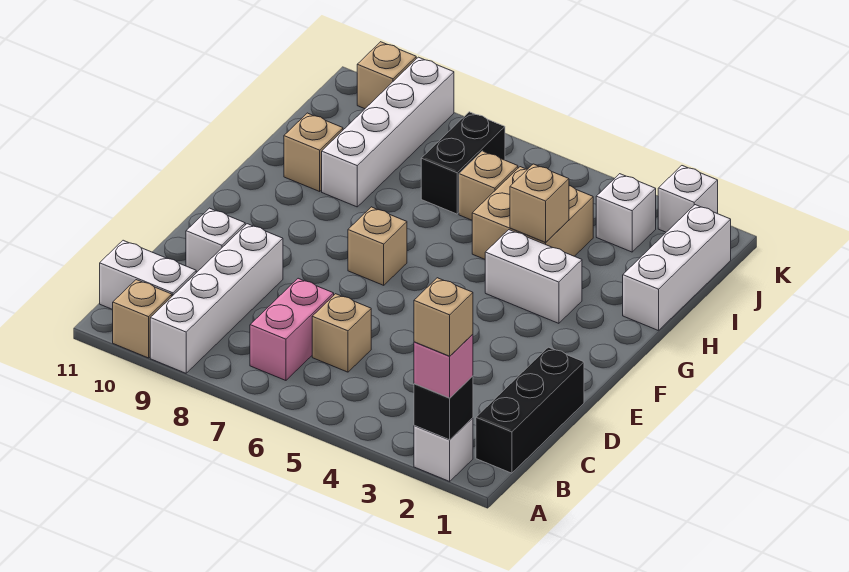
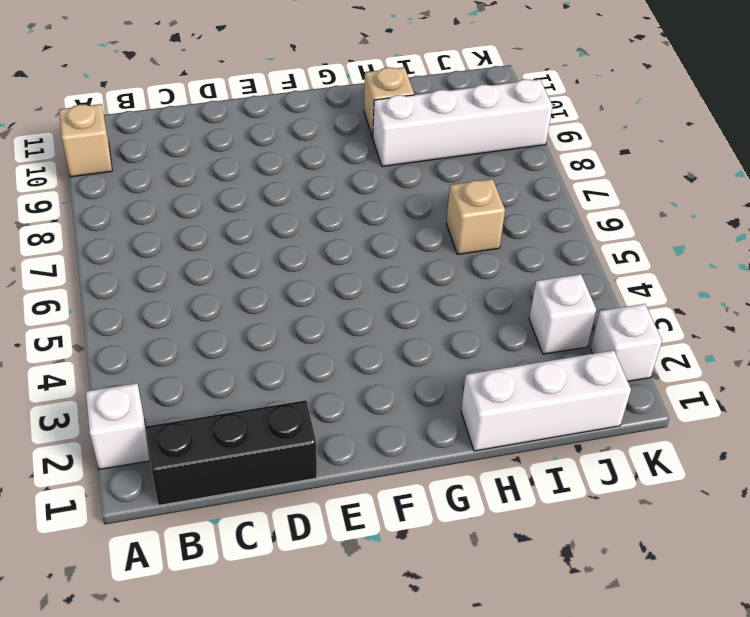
none -> white brick A9:D9 level 1
none -> pink brick B7:C7 level 1
none -> white brick B10:B11 level 1

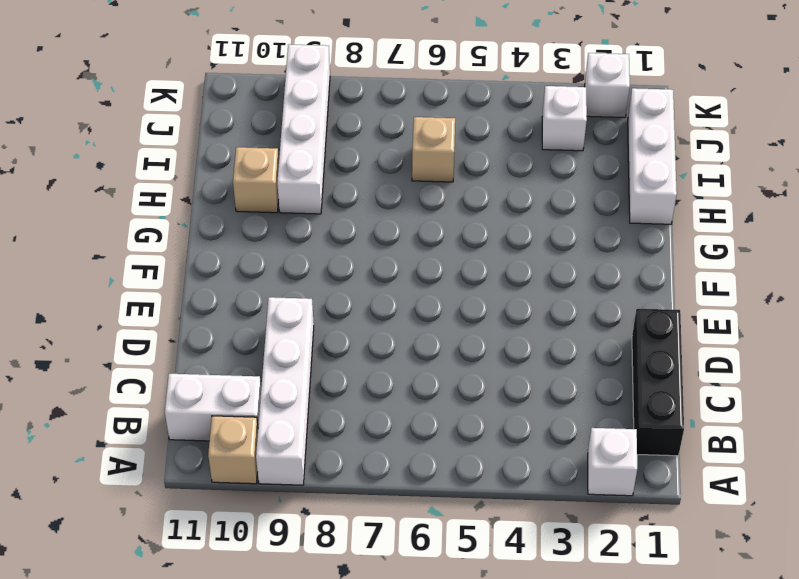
none -> pink brick B7:C7 level 1
none -> tan brick C6 level 1
none -> white brick D10 level 1

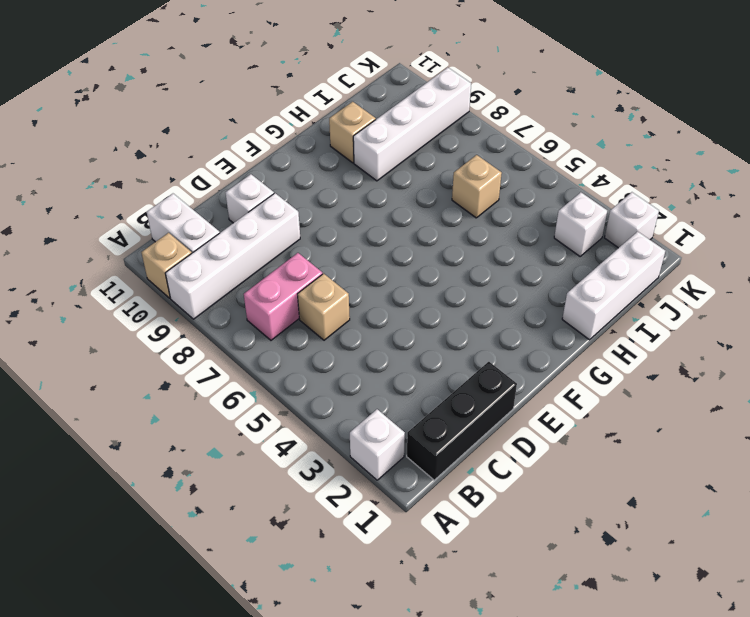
none -> tan brick F7 level 1
none -> white brick G3:G4 level 1
none -> tan brick H4:I5 level 1

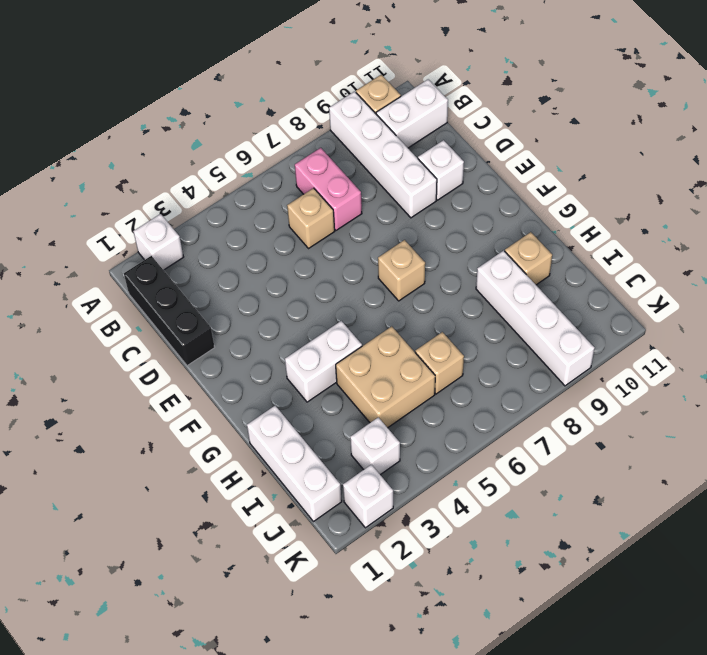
none -> black brick I7:J7 level 1
none -> tan brick K10 level 1
none -> black brick A2 level 2

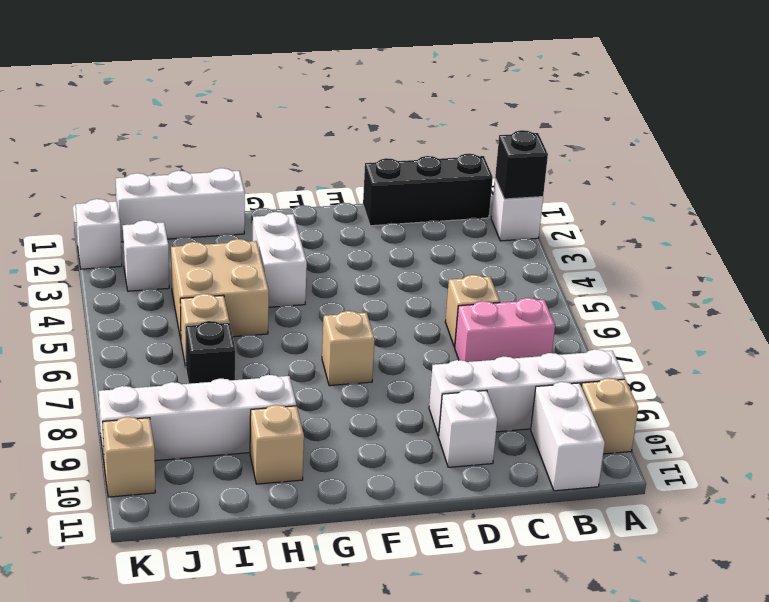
black brick I7 level 1 -> black brick I7:J7 level 1
none -> tan brick H4 level 2
none -> pink brick A2 level 3
none -> tan brick A2 level 4

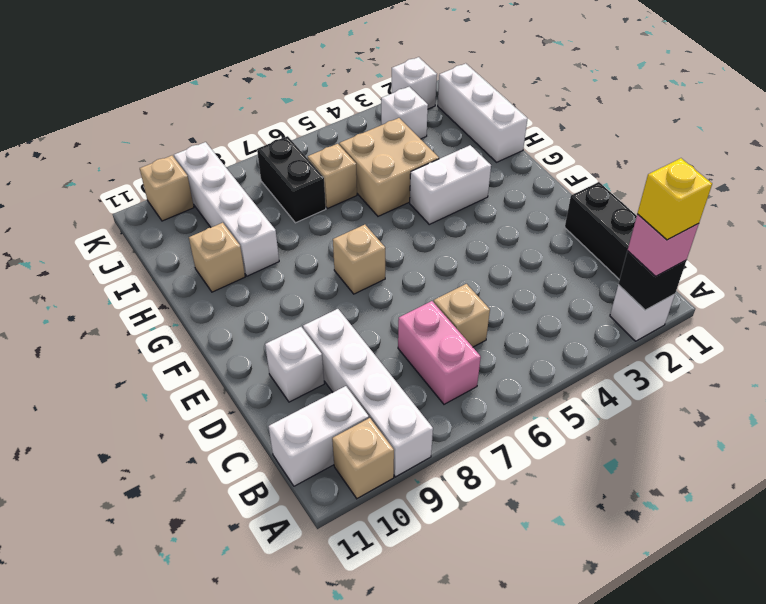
yellow brick A2 level 4 -> tan brick A2 level 4
none -> tan brick H4 level 2

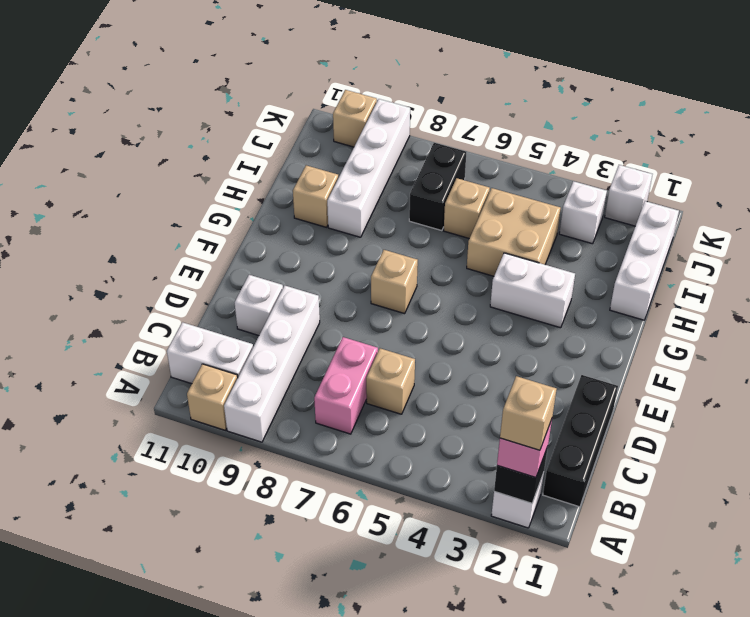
none -> tan brick H4 level 2

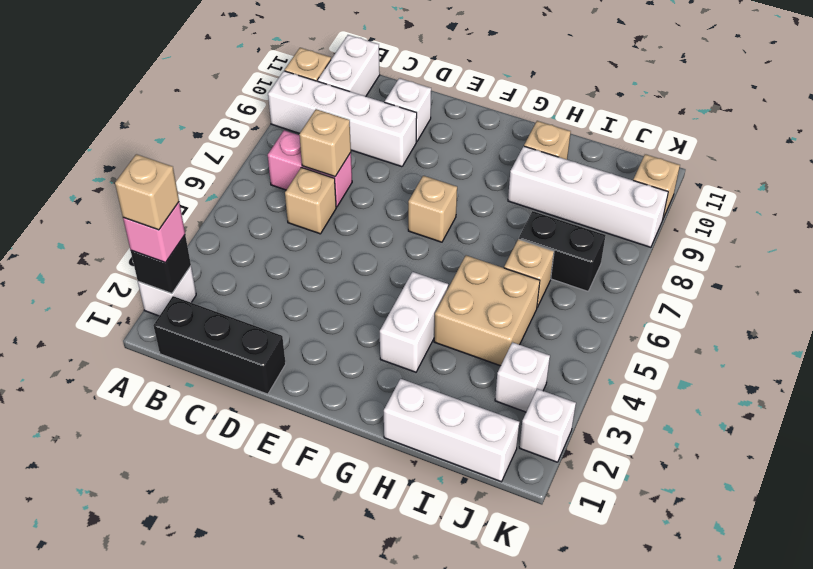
tan brick C7 level 2 -> tan brick H4 level 2

